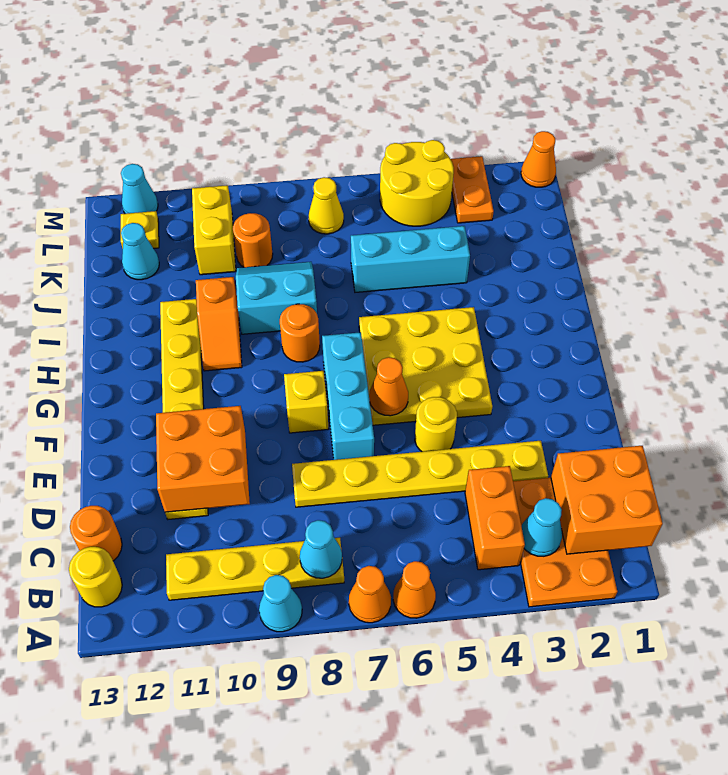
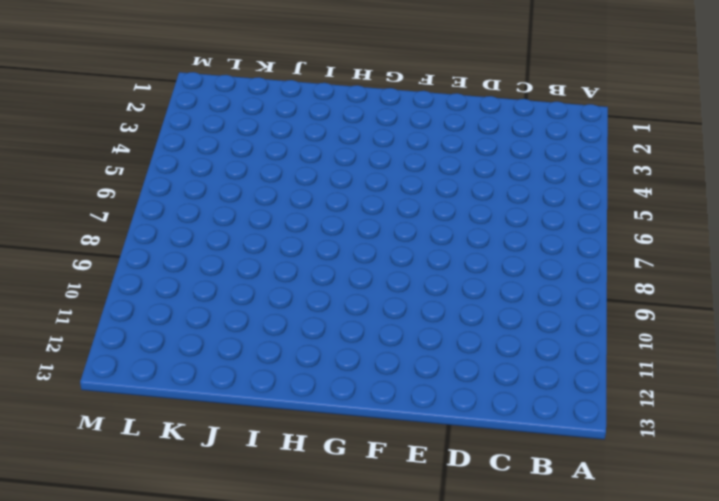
none -> orange plate A2:C3 level 1
none -> orange cone A6 level 1
none -> orange cone A7 level 1
none -> cyan cone A9 level 1

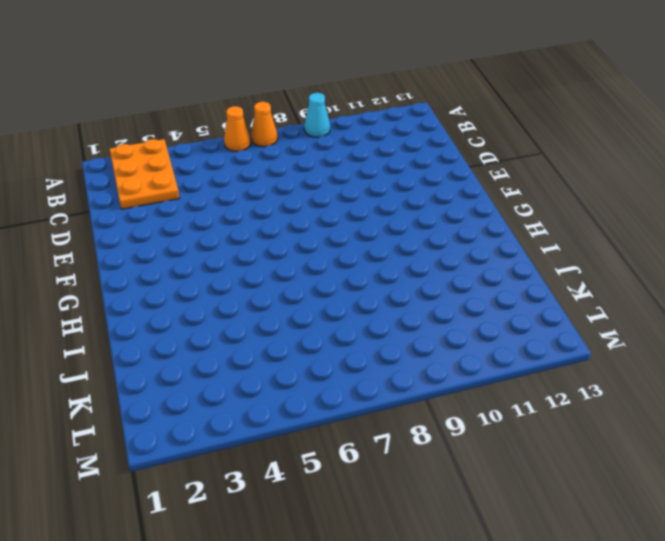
none -> orange brick B4:C4 level 1
none -> yellow plate B8:B11 level 1
none -> yellow round brick B13 level 1
none -> orange round brick C13 level 1

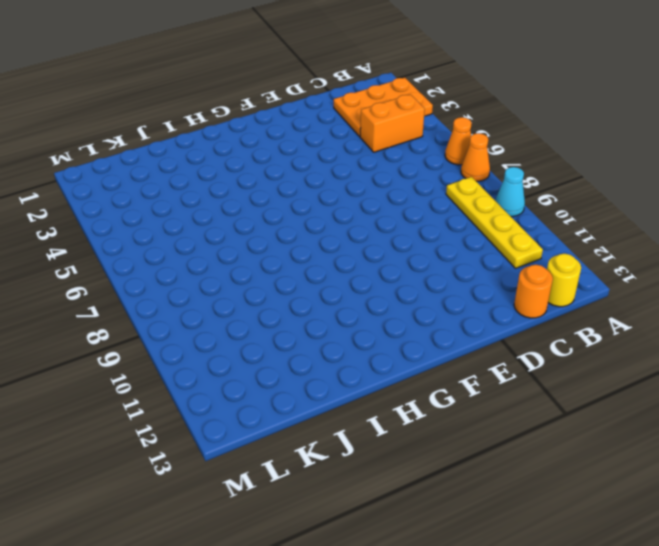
none -> yellow plate D3:D8 level 1
none -> yellow plate D11:I11 level 1
none -> yellow round brick E5 level 1
none -> cyan brick E7:G7 level 1

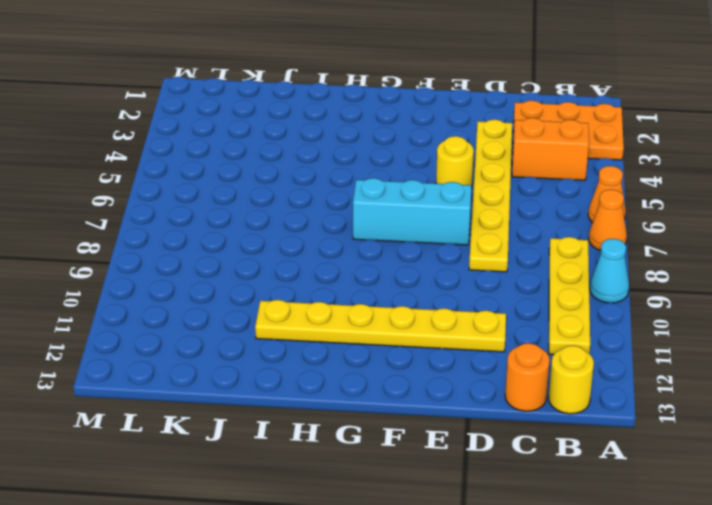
none -> yellow plate F4:H6 level 1
none -> yellow brick F8 level 1
none -> orange round brick H8 level 1
none -> orange slope H10:I10 level 1 top I

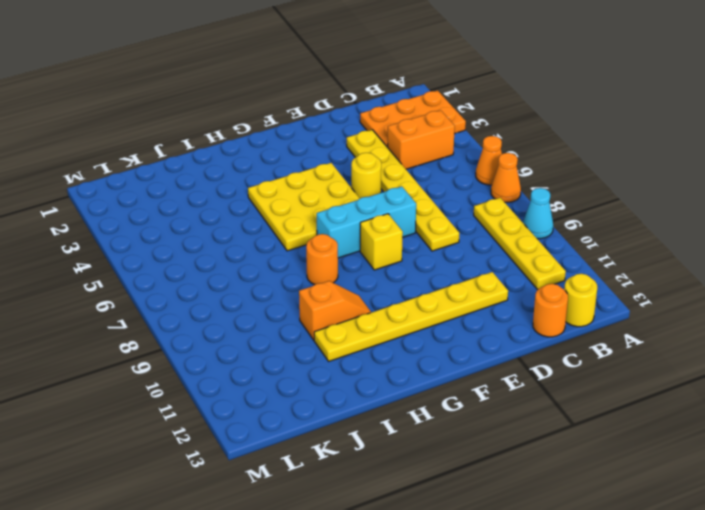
none -> cyan slope I8:J9 level 1 top I
none -> cyan brick J4:J6 level 1
none -> orange round brick K9 level 1
none -> yellow brick K10:L10 level 1

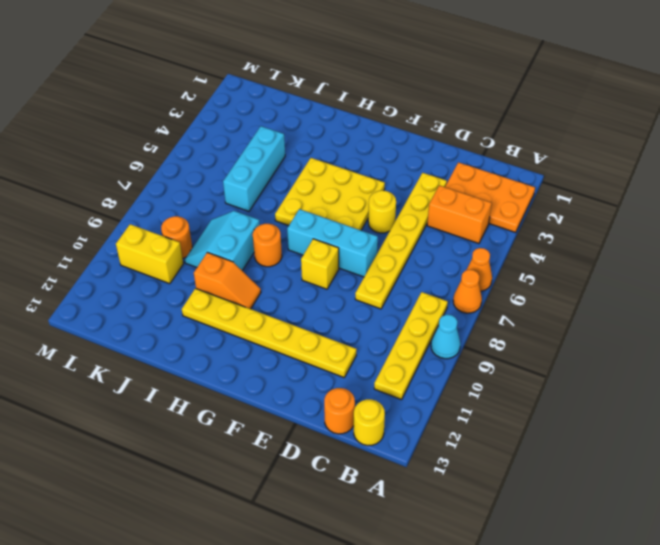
none -> cyan cone K12 level 1
none -> orange plate L3:M3 level 1
none -> yellow round brick L4:M5 level 1
none -> yellow cone L7 level 1

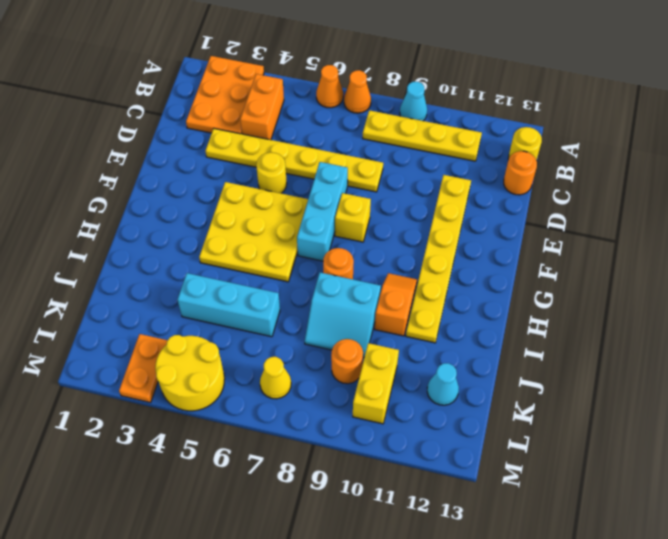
none -> yellow plate L12 level 1
none -> orange cone M1 level 1
none -> cyan cone M12 level 1
none -> orange brick B1:C2 level 2

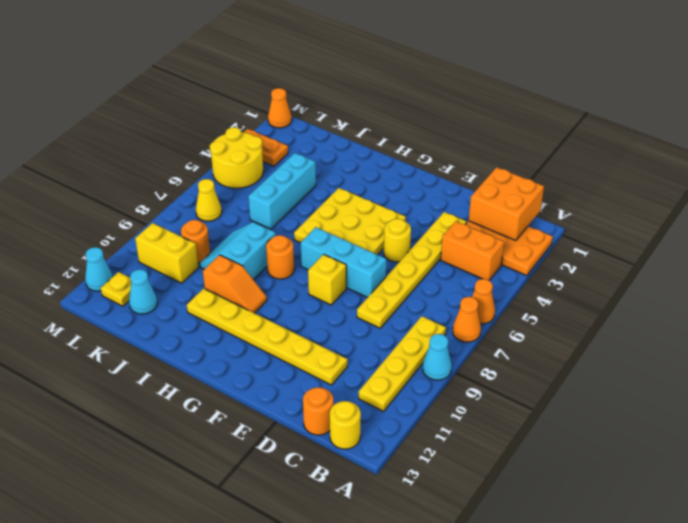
none -> cyan cone B3 level 2
none -> cyan cone B8 level 2
none -> orange brick D10:E11 level 2
none -> orange cone F6 level 2

